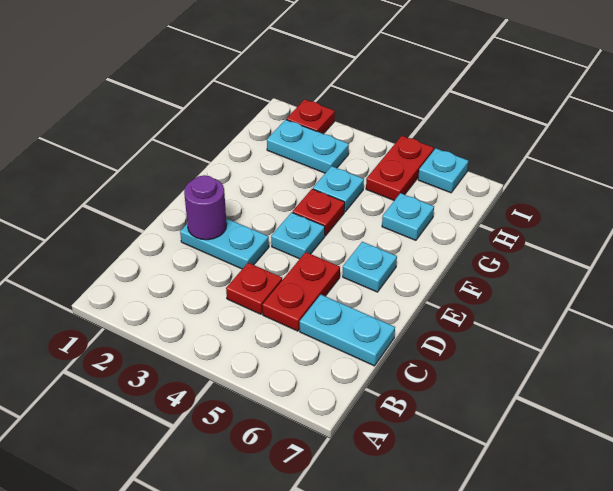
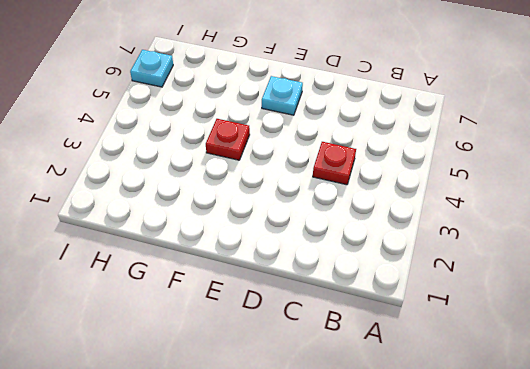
none -> red plate C5:D5 level 1
none -> cyan plate C6:C7 level 1
none -> cyan plate D2:D3 level 1

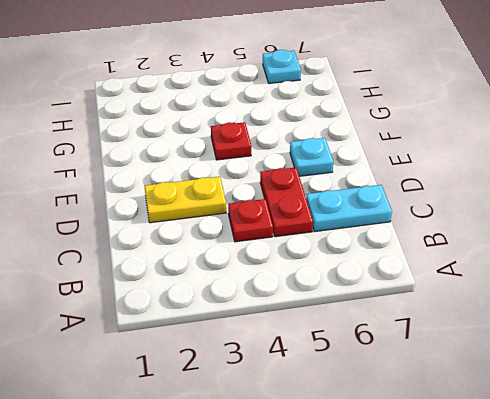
yellow plate D2:D3 level 1 -> cyan plate D2:D3 level 1
none -> cyan plate E4 level 1
none -> cyan plate G4 level 1
none -> cyan plate G6 level 1

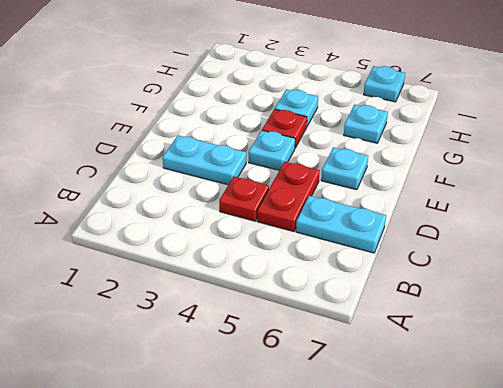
none -> cyan plate H2:H3 level 1
none -> red plate H5:I5 level 1
none -> red plate I2 level 1

